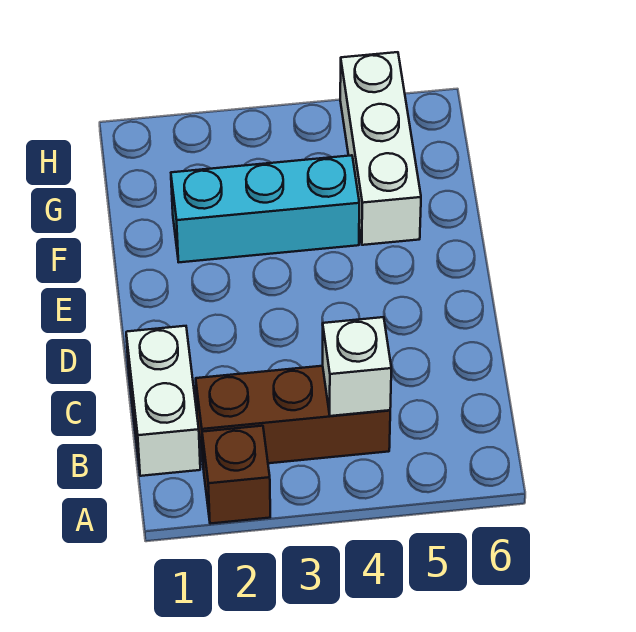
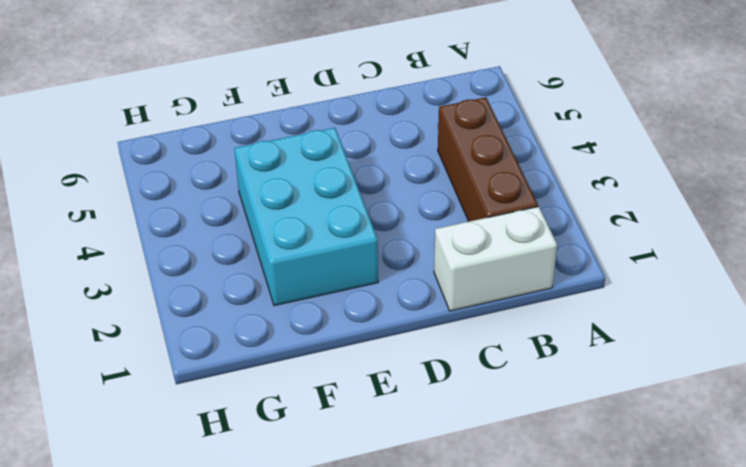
cyan brick E2:F4 level 1 -> cyan brick F2:F4 level 1
none -> brown brick A2 level 1
none -> white brick F5:H5 level 1

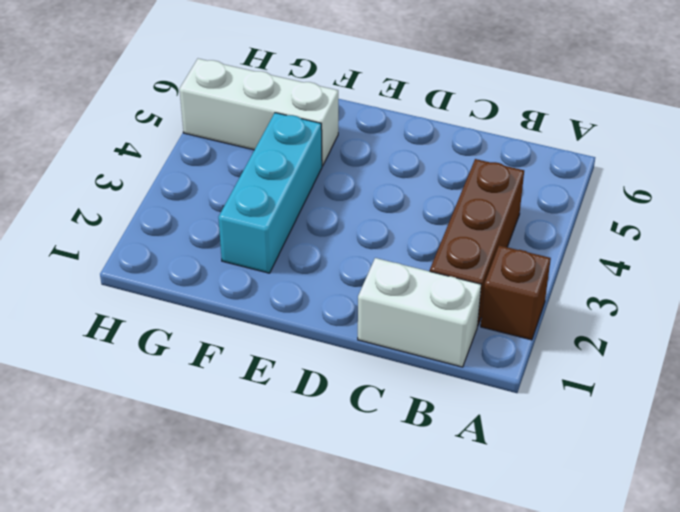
none -> white brick B4 level 2

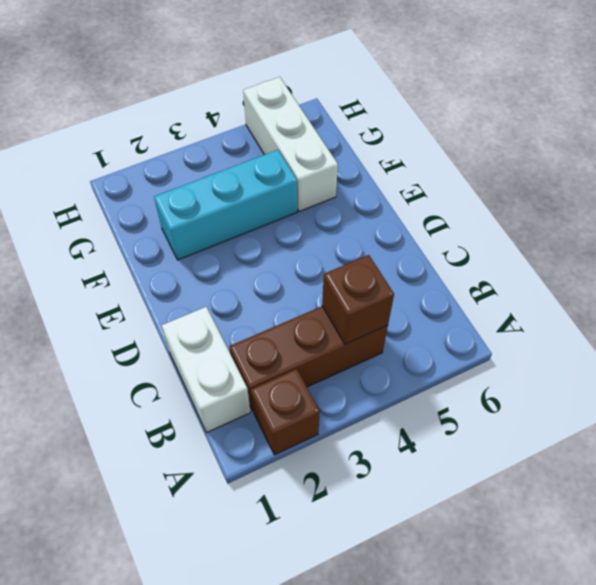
brown brick B4 level 2 -> white brick B4 level 2

